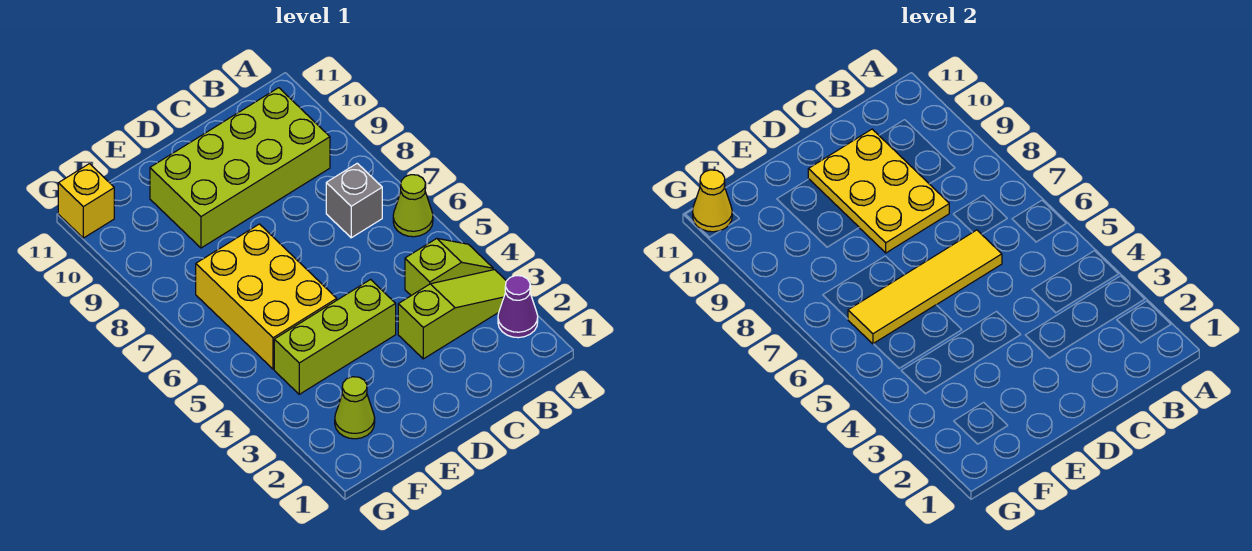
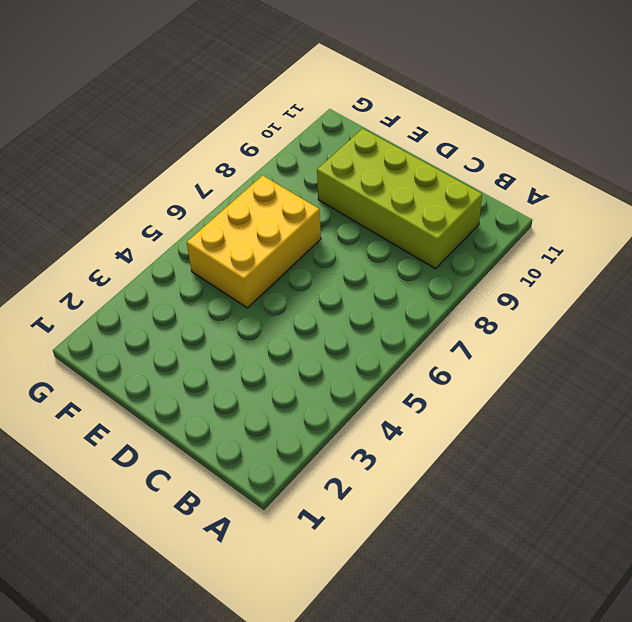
none -> purple cone A2 level 1
none -> lime slope A3:C3 level 1 top C
none -> lime slope A4:B4 level 1 top B

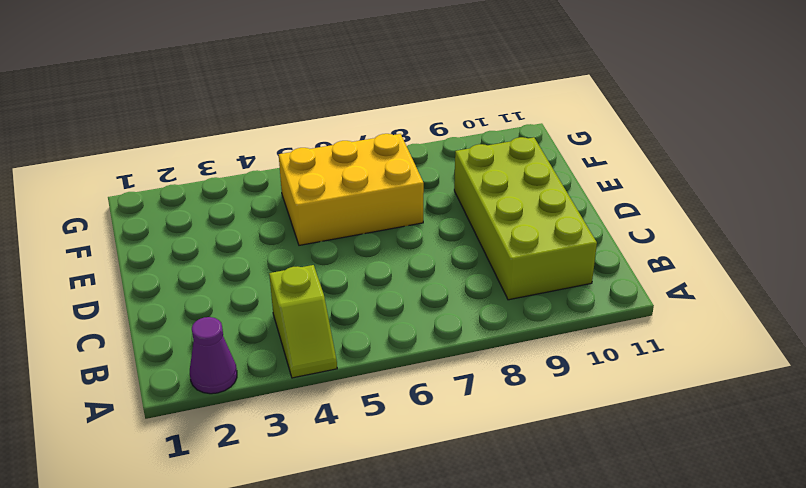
none -> lime slope A3:C3 level 1 top C
none -> lime cone A6 level 1
none -> grey brick B7 level 1

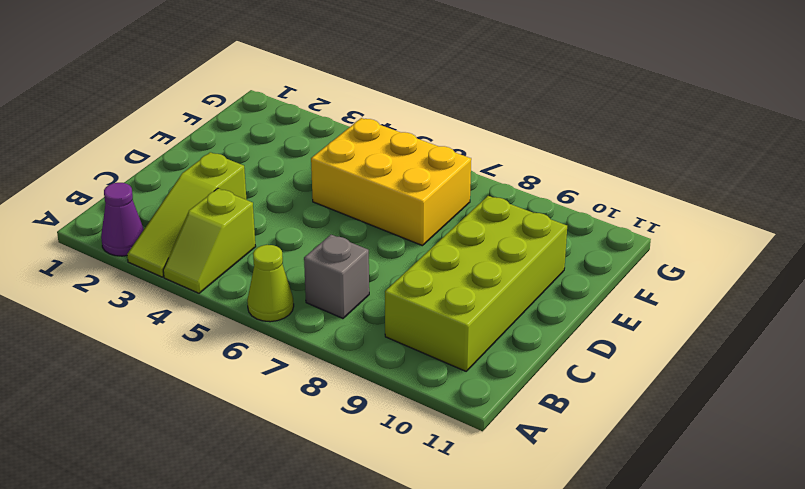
none -> lime brick D4:F4 level 1
none -> lime cone F2 level 1
none -> yellow brick G11 level 1

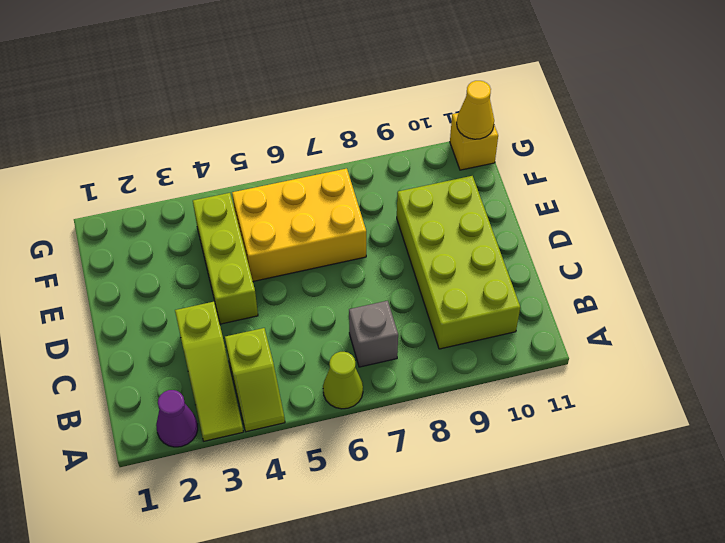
none -> lime cone F2 level 1
none -> yellow tile C6:F6 level 2
none -> yellow plate C8:D10 level 2

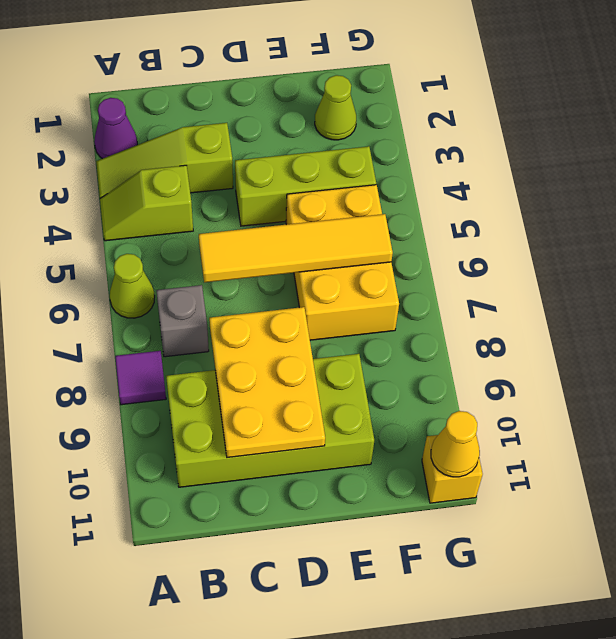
purple tile A8 level 1 -> none

